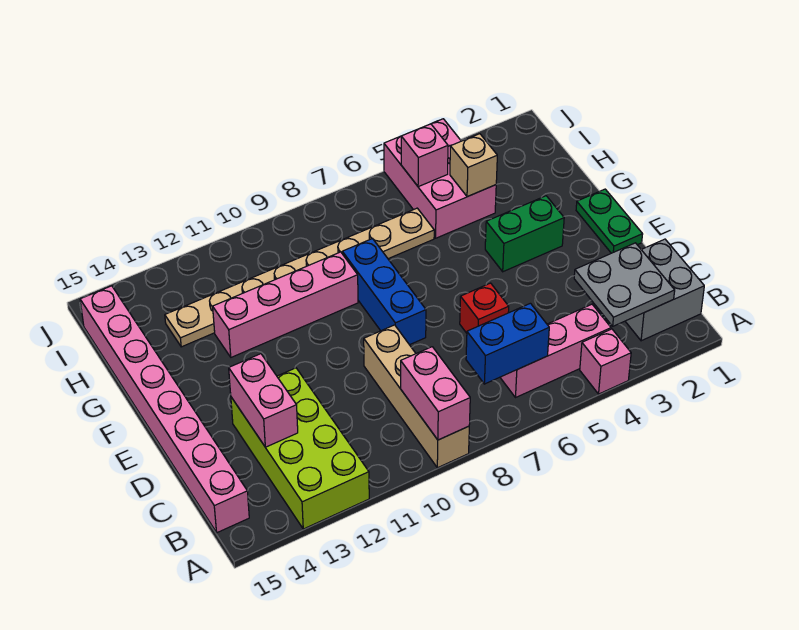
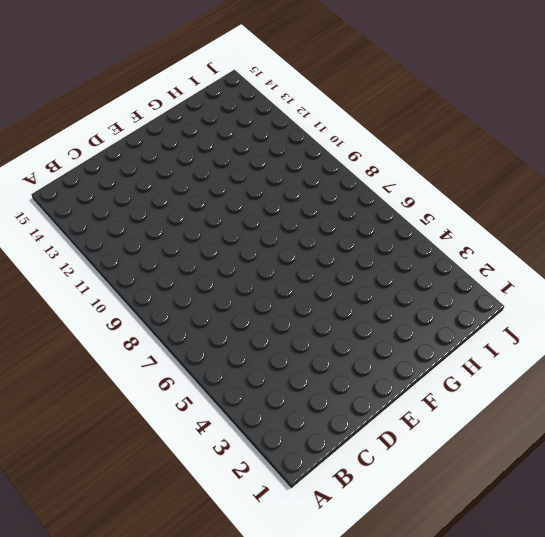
none -> pink brick A4 level 1
none -> tan brick A9:D9 level 1
none -> lime brick A12:D13 level 1

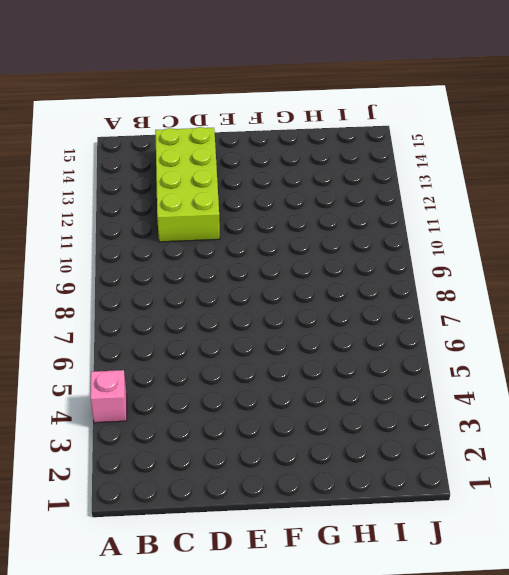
lime brick C11:D14 level 1 -> lime brick A12:D13 level 1
none -> tan brick A9:D9 level 1
none -> grey brick B1:C2 level 1
none -> pink brick B4:B6 level 1

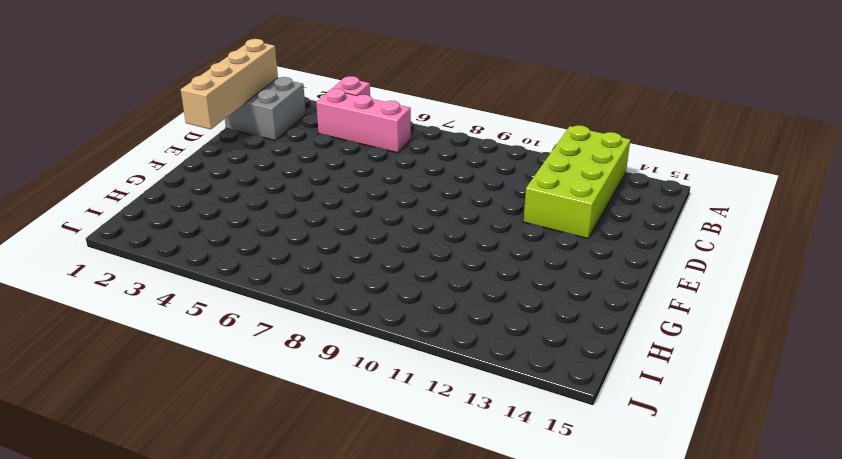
tan brick B1:E1 level 2 -> tan brick A9:D9 level 1
none -> pink brick B15:I15 level 1
none -> red brick D6 level 1
none -> green plate E1:F1 level 1

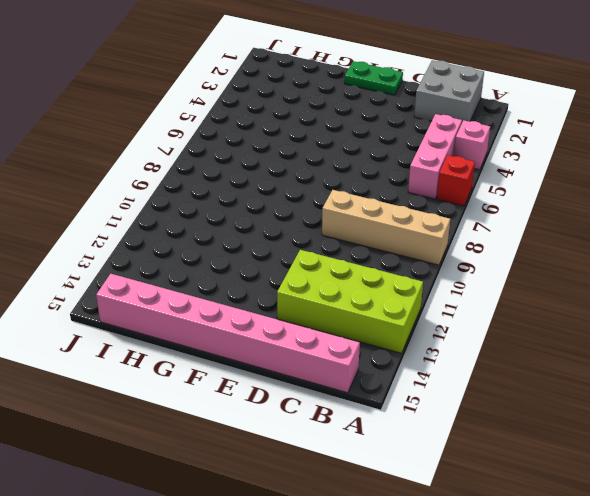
red brick A6 level 1 -> red brick D6 level 1
none -> blue brick E8:G8 level 1
none -> green brick F3:F4 level 1
none -> pink brick G9:G12 level 1

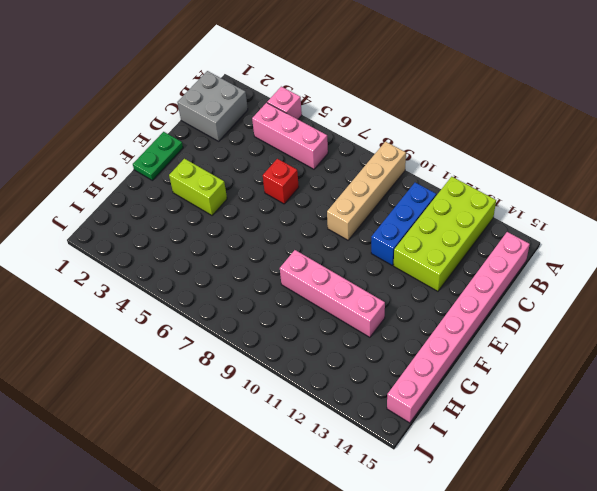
blue brick B11:D11 level 1 -> blue brick E8:G8 level 1
lime brick F3:F4 level 1 -> green brick F3:F4 level 1
none -> pink brick H4:J5 level 1
none -> tan plate H6:H13 level 1
none -> pink brick A9:B9 level 2

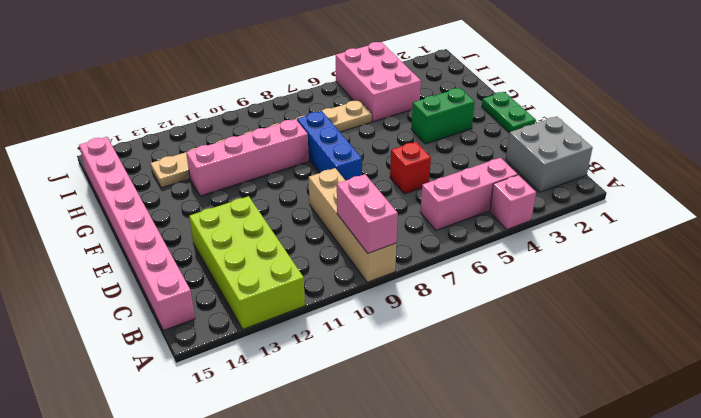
none -> grey plate B2:C3 level 2
none -> blue brick B6:B7 level 2
none -> pink brick C13:D13 level 2

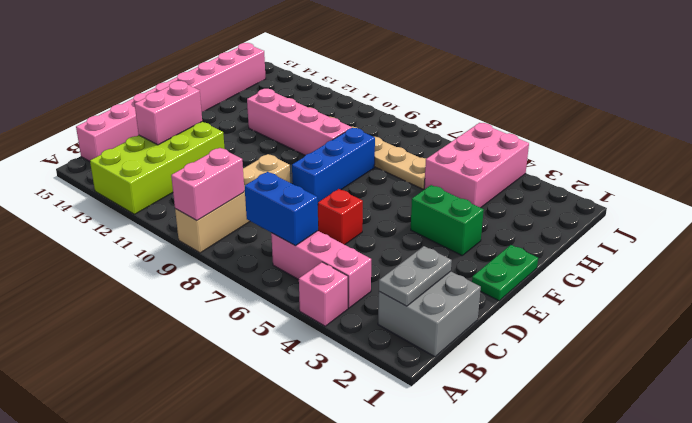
grey plate B2:C2 level 2 -> grey plate B2:C3 level 2
none -> tan brick H4 level 2
none -> pink brick I5 level 2

